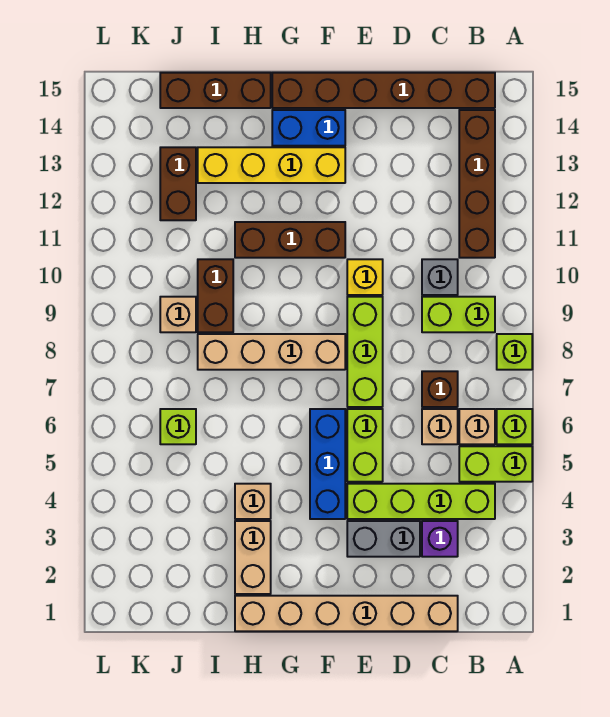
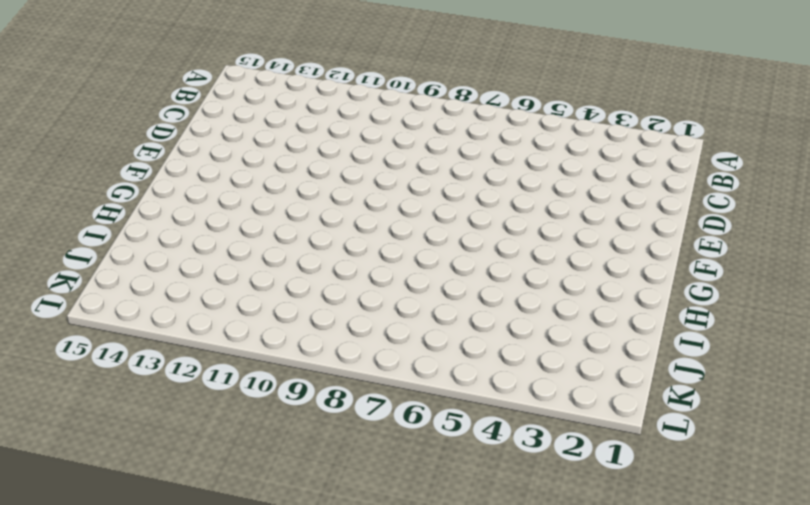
none -> lime brick A5:B5 level 1
none -> lime brick A6 level 1
none -> lime brick A8 level 1

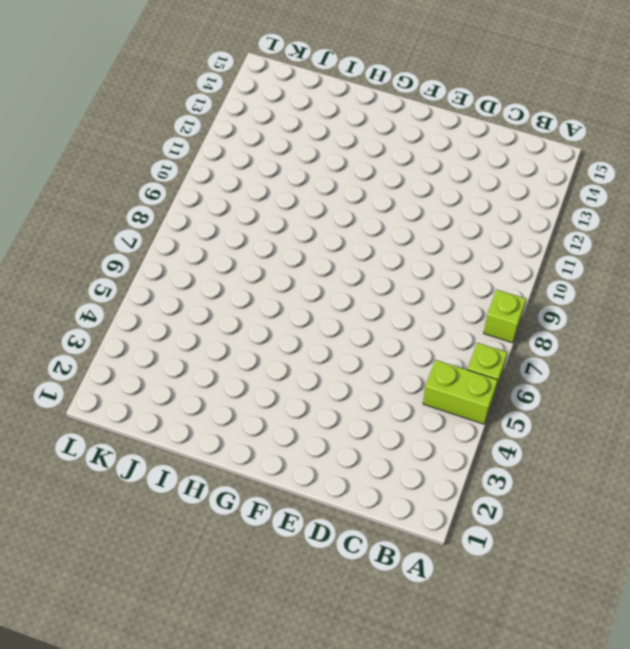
none -> lime brick B4:E4 level 1
none -> tan brick B6 level 1
none -> lime brick B9:C9 level 1

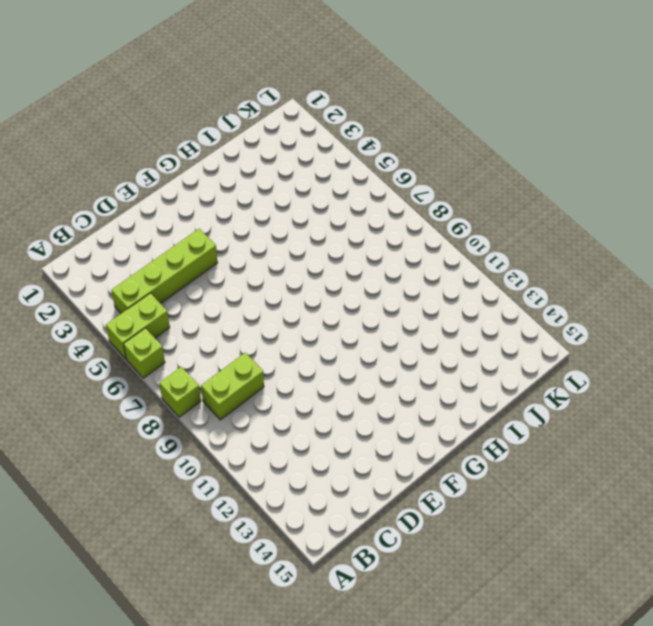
none -> tan brick B6 level 1
none -> brown brick B11:B14 level 1
none -> brown brick B15:G15 level 1

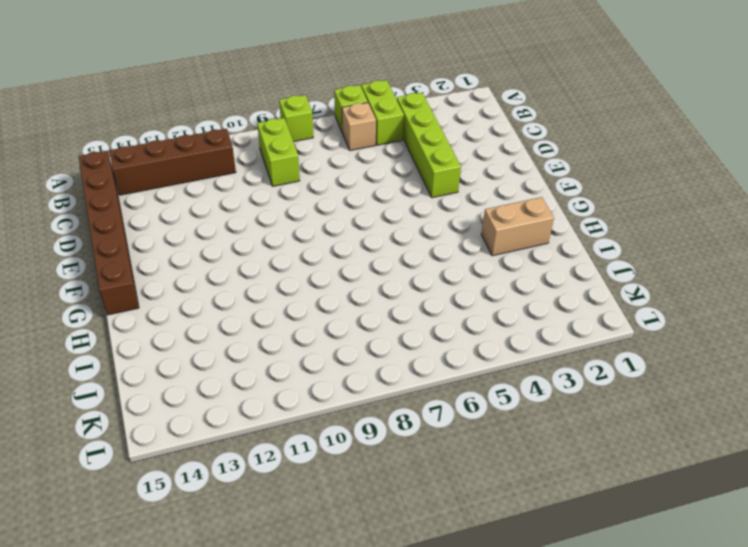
none -> tan brick C1:H1 level 1
none -> purple brick C3 level 1
none -> tan brick C6 level 1

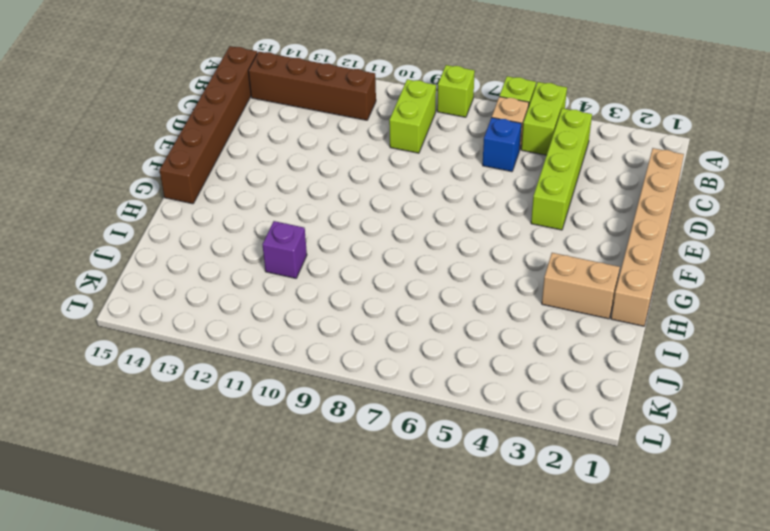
blue brick C6 level 1 -> tan brick C6 level 1
purple brick I11 level 1 -> purple brick C3 level 1
none -> brown brick C7 level 1
none -> grey brick C10 level 1
none -> grey brick D3:E3 level 1

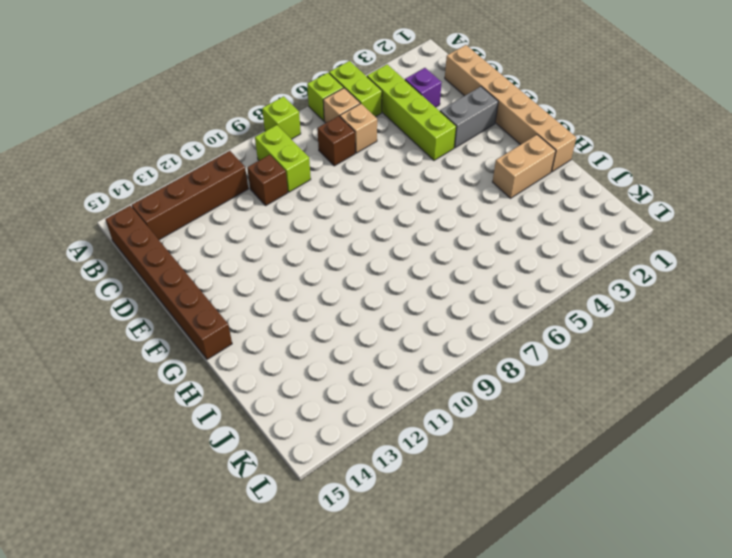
brown brick C10 level 1 -> grey brick C10 level 1
grey brick E2:E3 level 1 -> grey brick D3:E3 level 1
none -> lime brick E5:E6 level 1
none -> lime brick E7:E9 level 1
none -> yellow brick E10 level 1

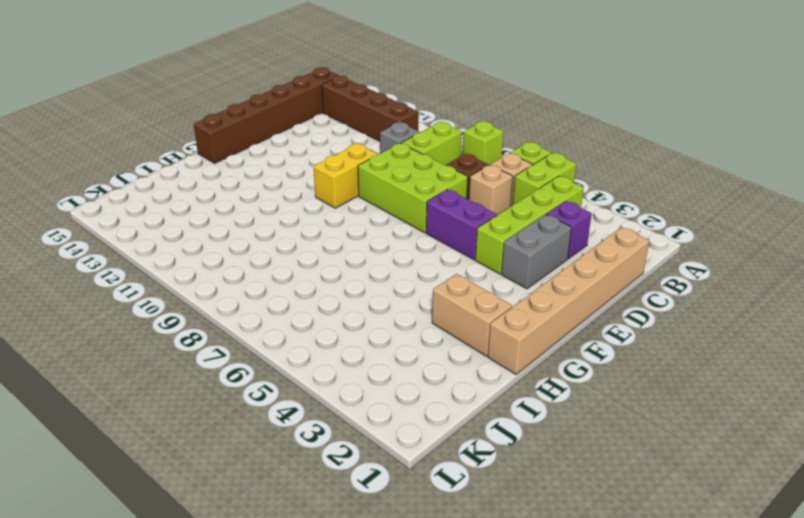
lime brick D7:E9 level 1 -> lime brick E7:E9 level 1
purple brick E5:E6 level 1 -> lime brick E5:E6 level 1
yellow brick E10:F10 level 1 -> yellow brick E10 level 1
none -> blue brick F4:F6 level 1
none -> tan brick F8:I8 level 1
none -> brown brick F11:H11 level 1

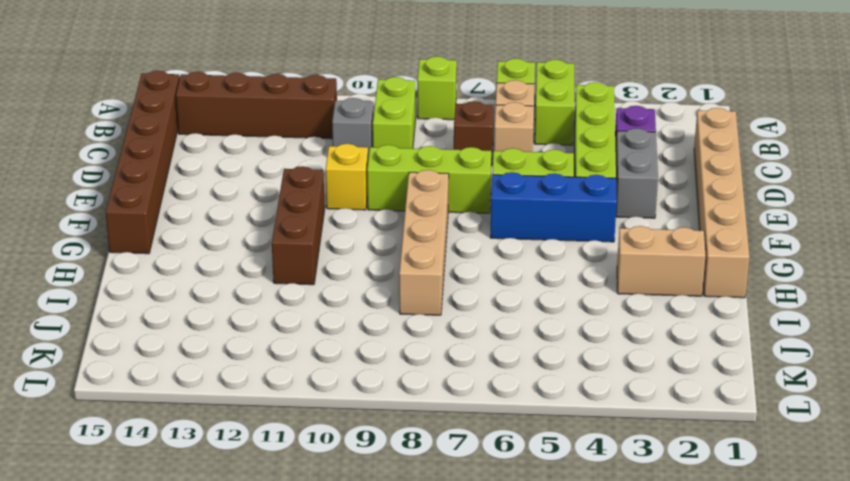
none -> yellow brick F13:I13 level 1
none -> blue brick F14:G14 level 1
none -> tan brick H4 level 1

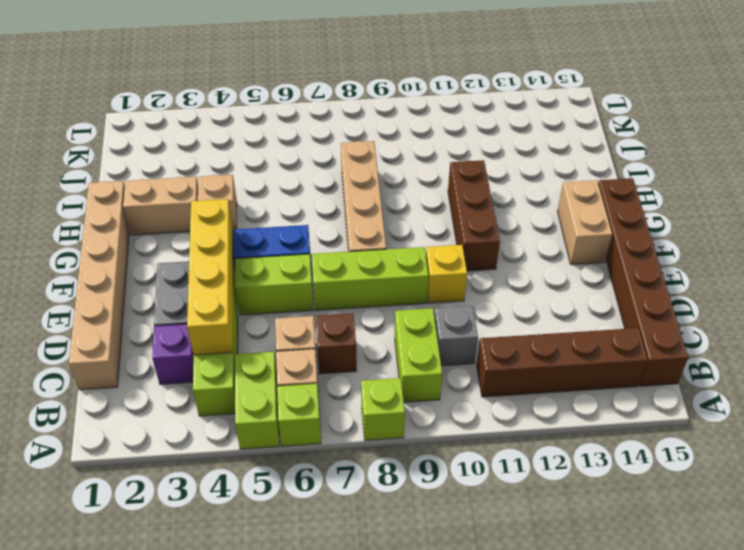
yellow brick C4:F4 level 2 -> yellow brick F13:I13 level 1
tan brick F14:G14 level 1 -> blue brick F14:G14 level 1
none -> brown brick H15:J15 level 1
none -> brown brick I9:I10 level 1
none -> lime brick J6 level 1

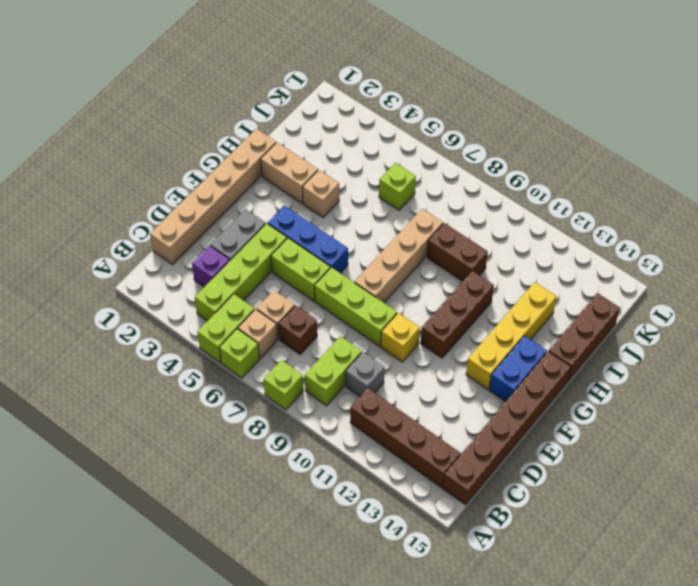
none -> tan brick J9 level 1
none -> brown brick J12:J13 level 1

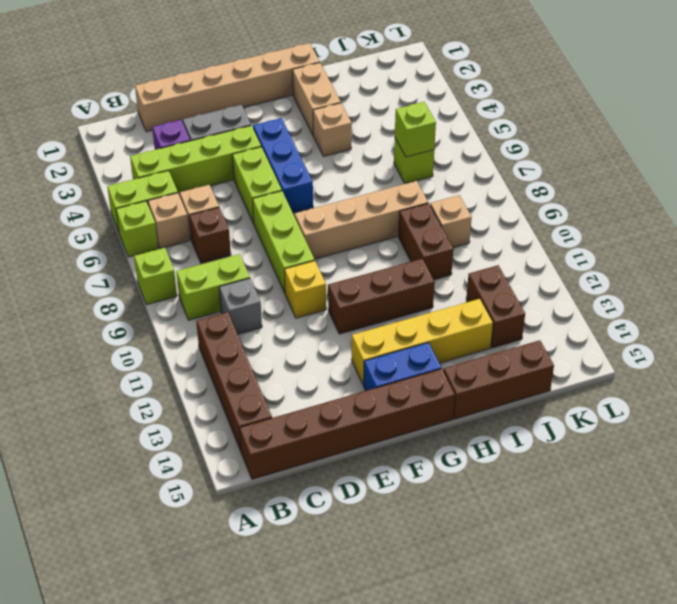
lime brick J6 level 2 -> none

